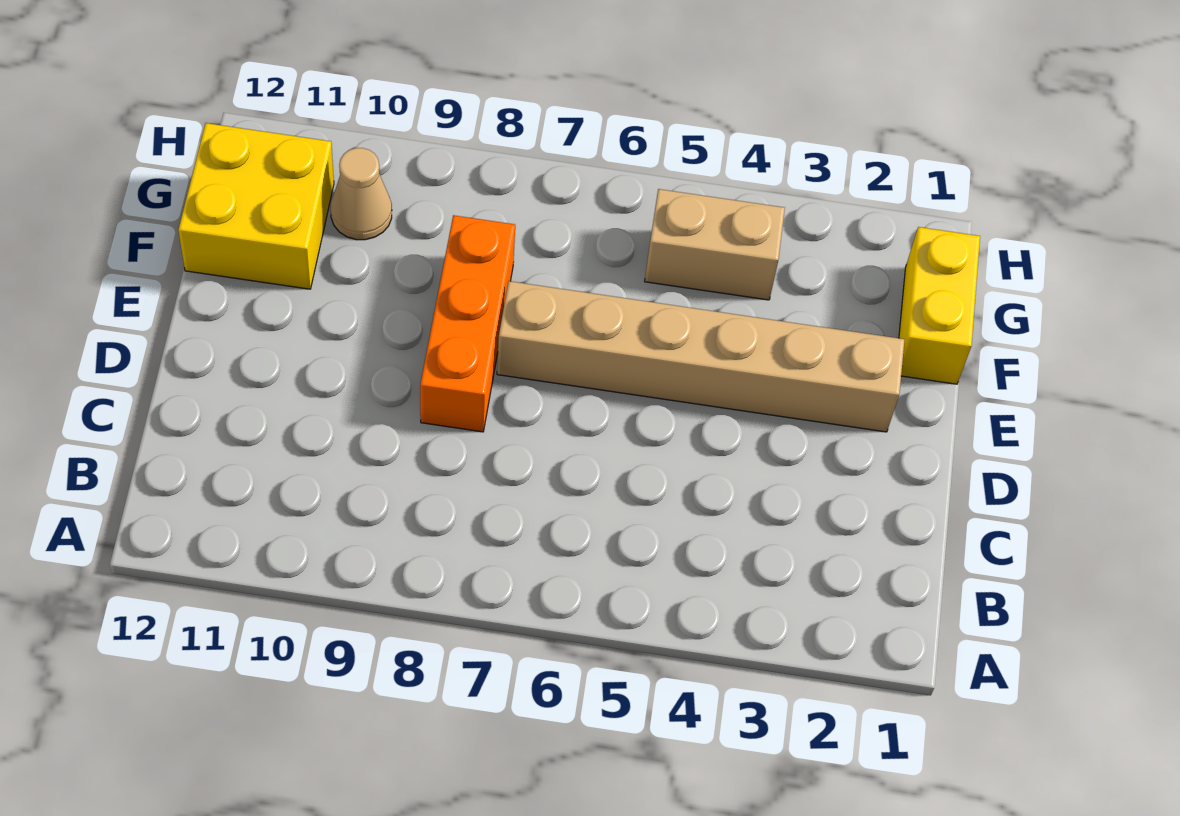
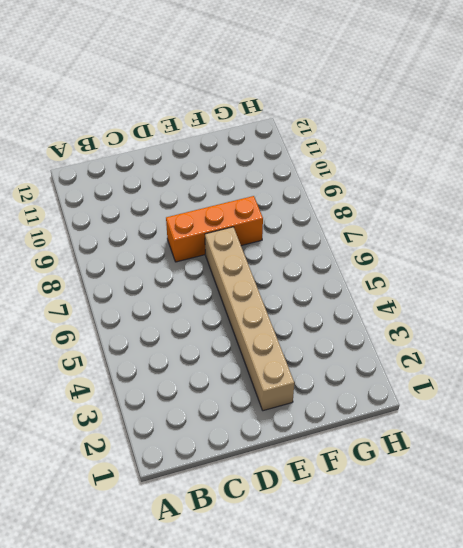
none -> yellow brick F1:G1 level 1
none -> yellow brick F11:G12 level 1

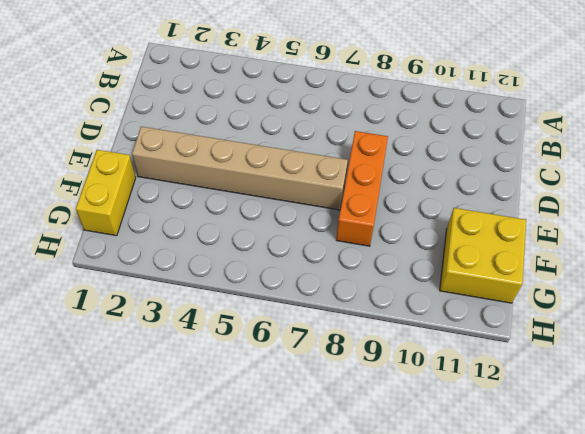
none -> tan brick G4:G5 level 1
none -> tan cone G10 level 1

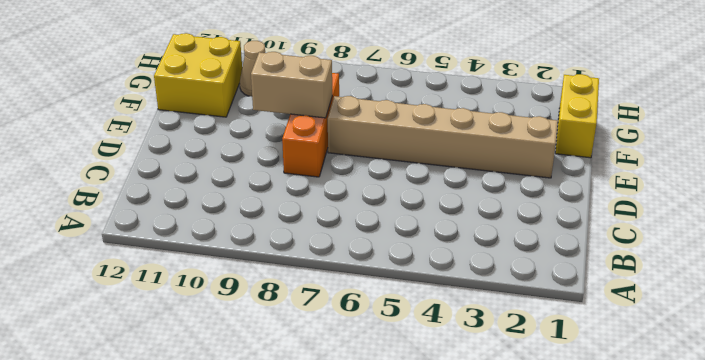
tan brick E8:E9 level 2 -> tan brick G4:G5 level 1

